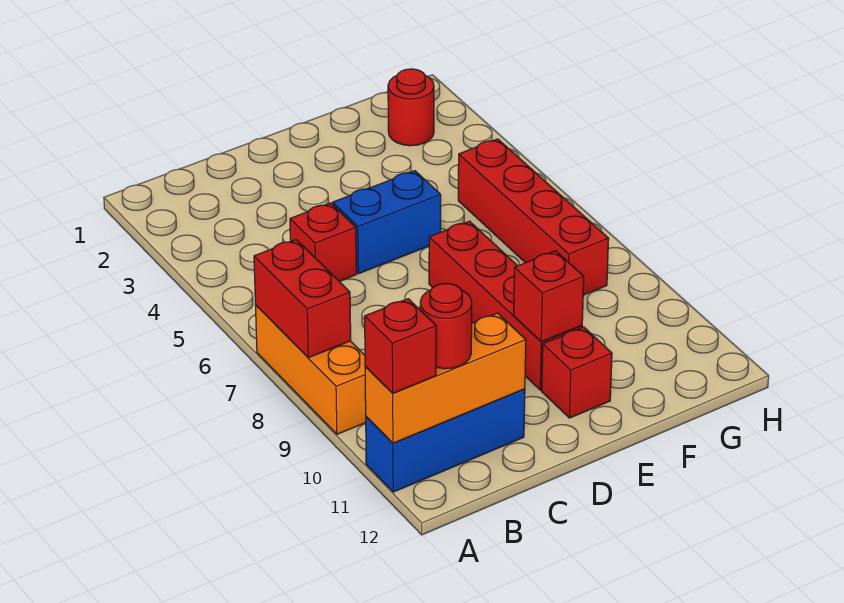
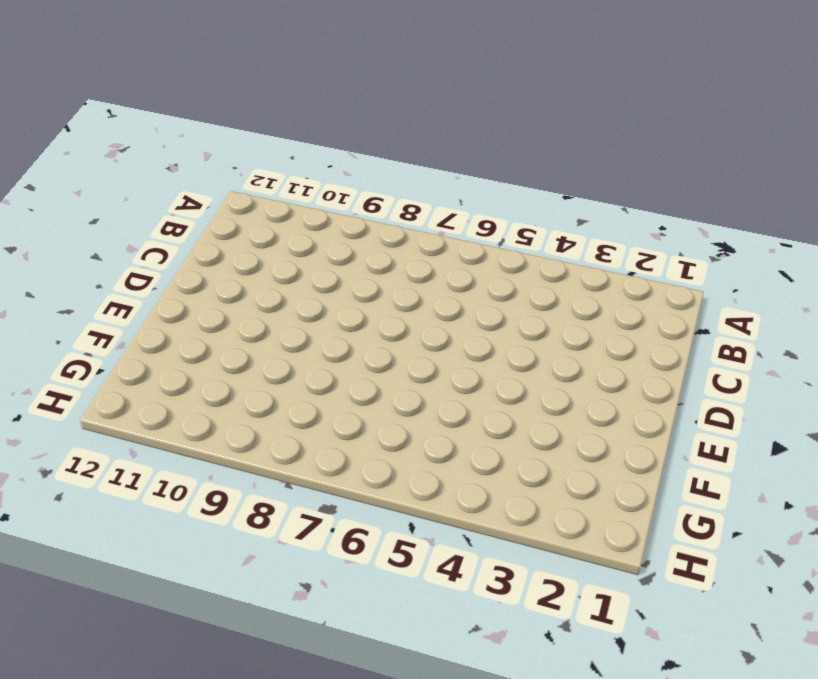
none -> orange brick A7:A9 level 1
none -> blue brick A11:C11 level 1
none -> red brick C5 level 1

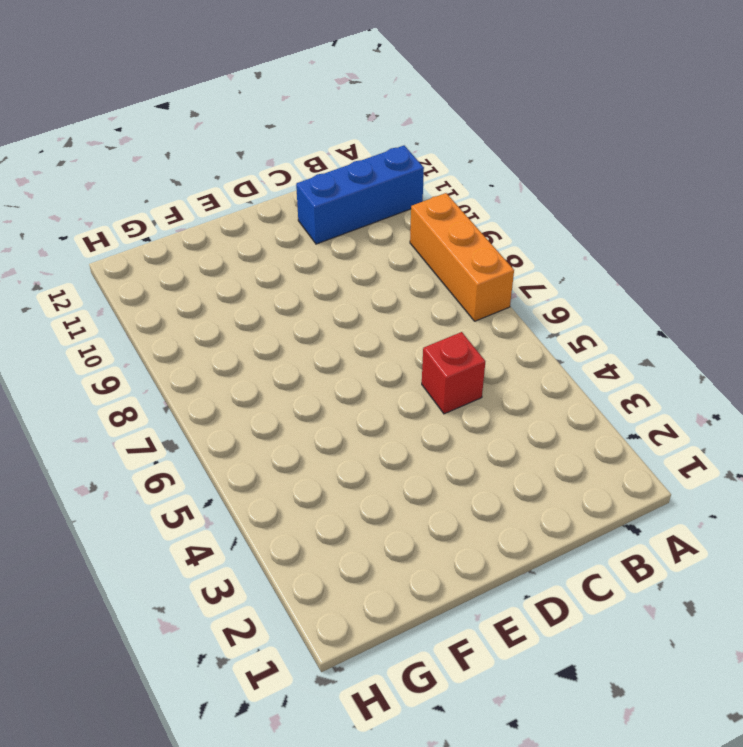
none -> blue brick D5:E5 level 1
none -> red brick E7:E10 level 1
none -> red brick E11 level 1

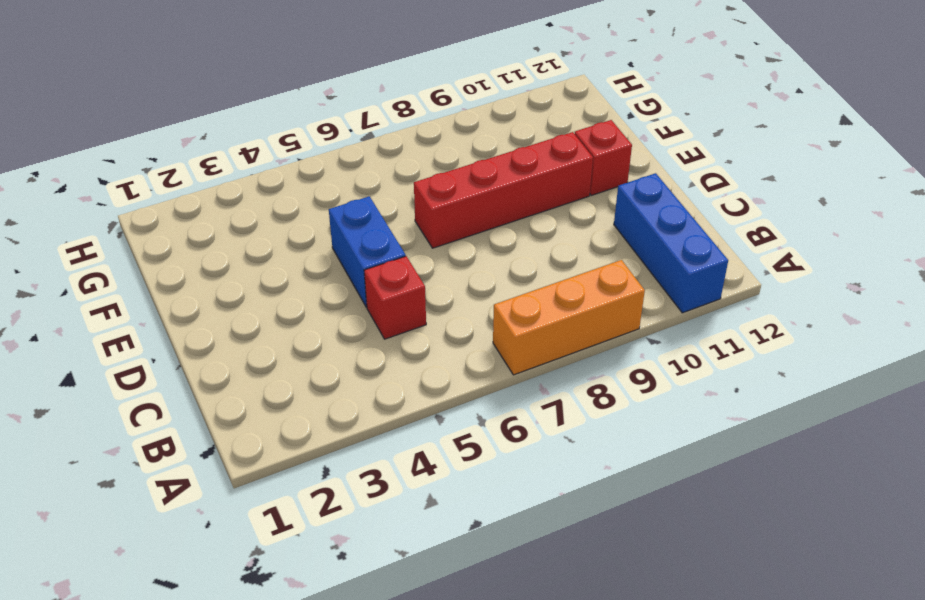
none -> red round brick G2 level 1
none -> red brick G5:G8 level 1
none -> red brick A7:A8 level 2

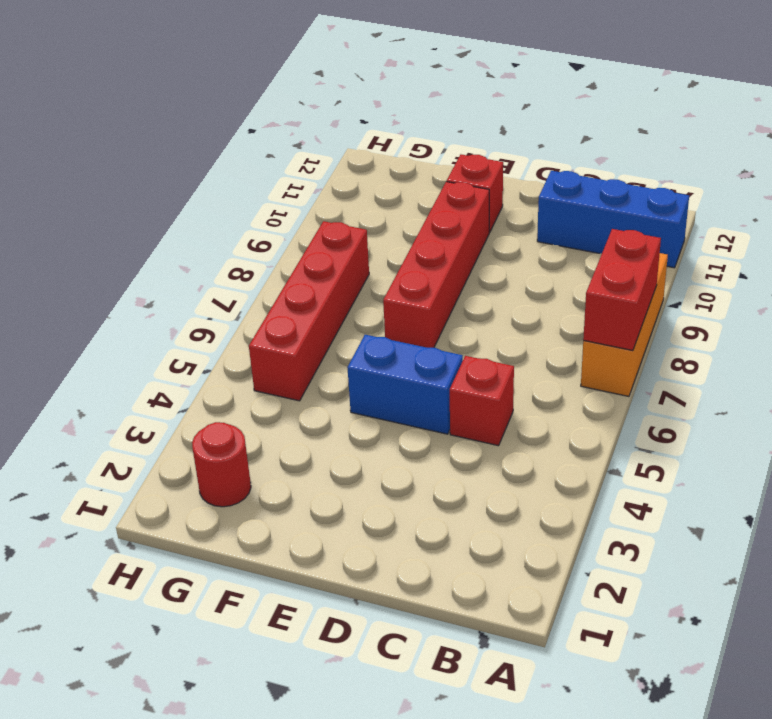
none -> orange brick A11:C11 level 2
none -> red brick E10 level 2
none -> red brick A11 level 3

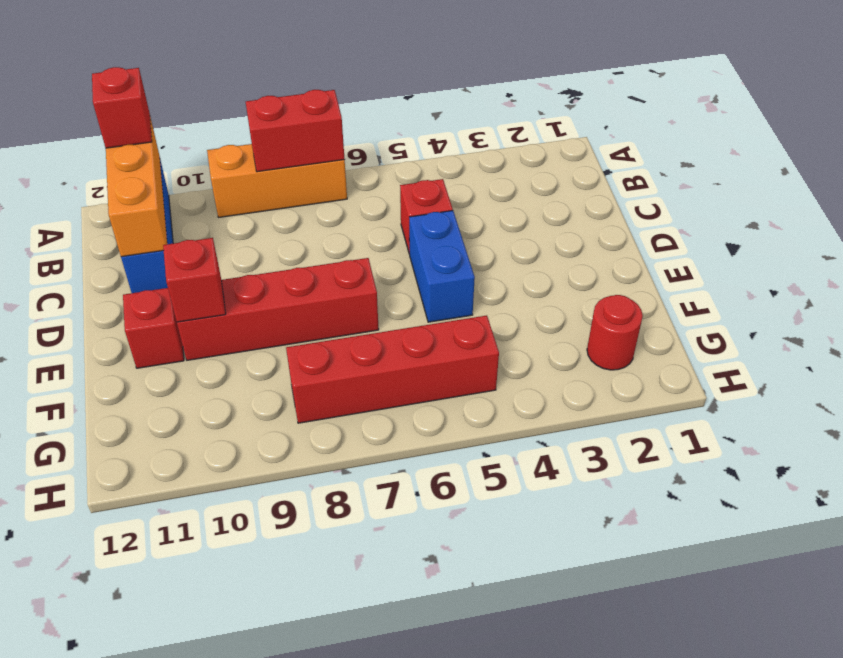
none -> red round brick B11 level 3

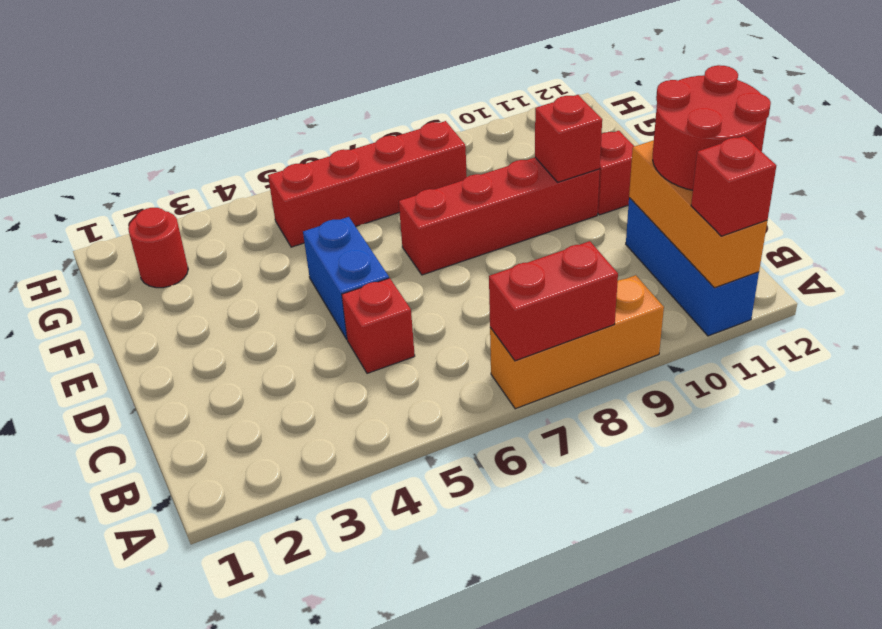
red round brick B11:C12 level 3 -> red round brick B11 level 3

